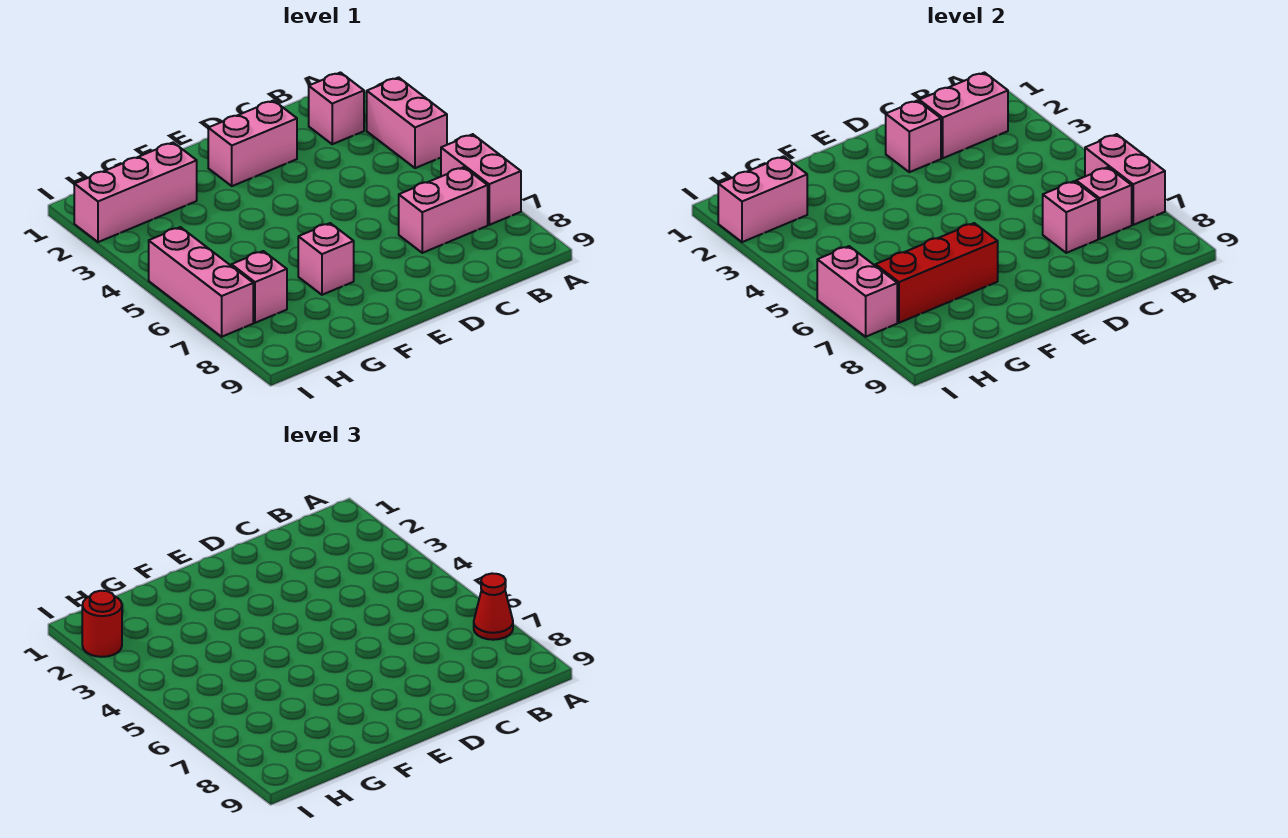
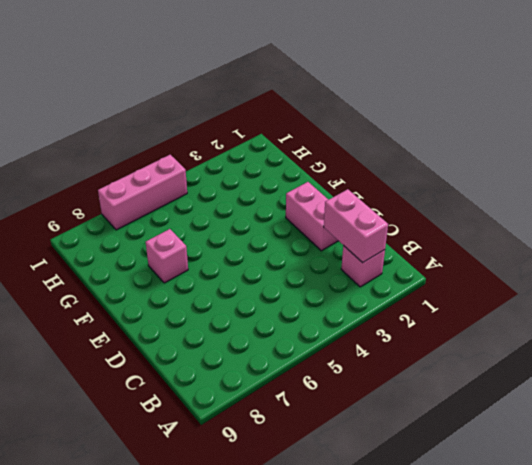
none -> pink brick A3:A4 level 1
none -> pink brick A6:A7 level 1
none -> pink brick B7:C7 level 1

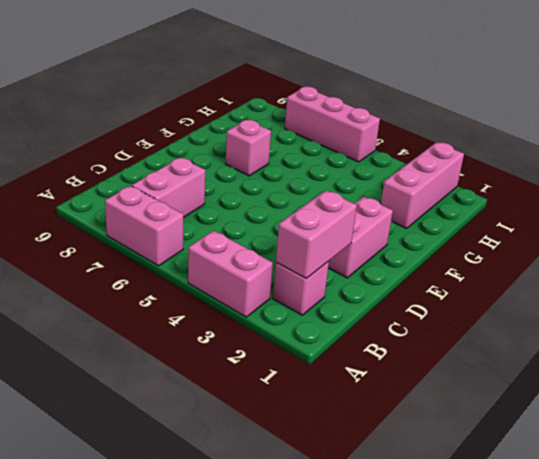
none -> pink brick H7 level 1
none -> pink brick A6:A7 level 2
none -> pink brick B7 level 2

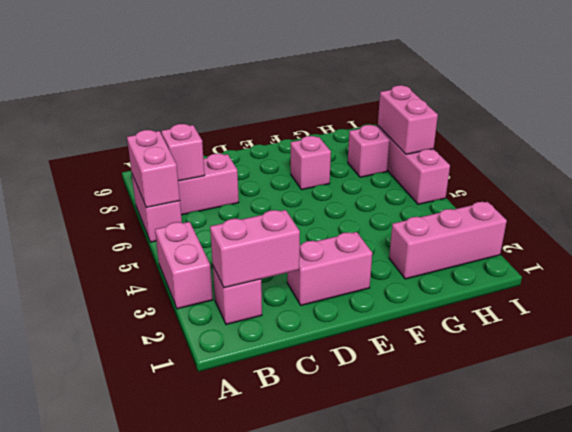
none -> pink brick C7 level 2
none -> pink brick D2 level 2
none -> red brick F7:H7 level 2

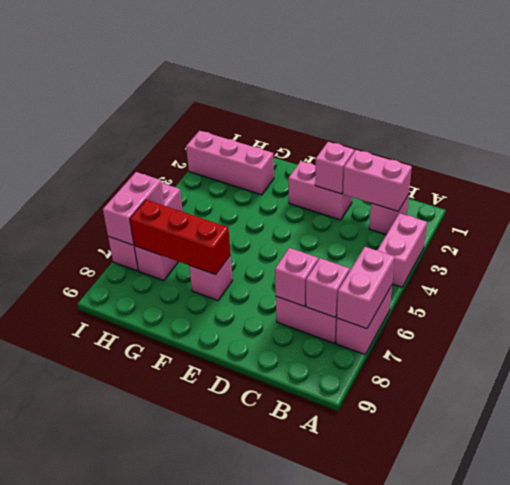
none -> pink brick H2:I2 level 2
none -> red cone A7 level 3
none -> red round brick I2 level 3

